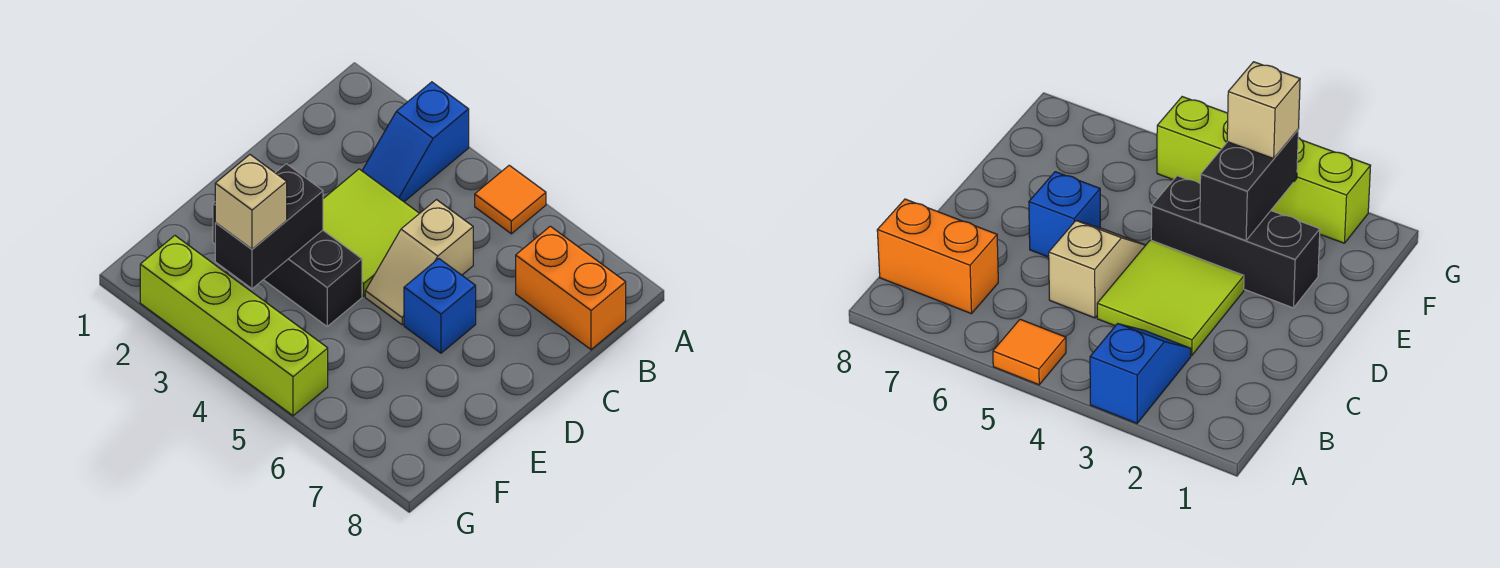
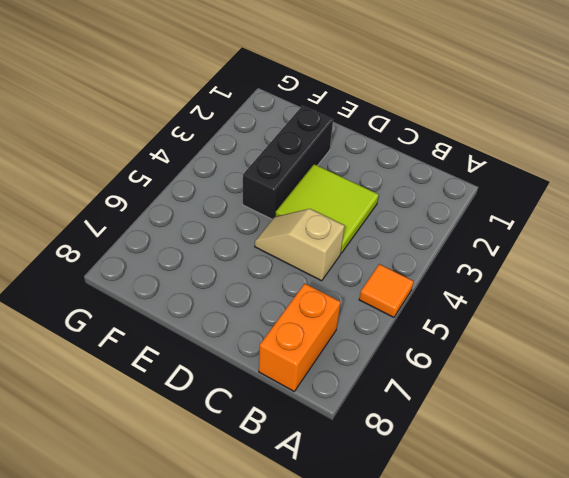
none -> blue slope A3:B3 level 1 top A
none -> blue brick D6 level 1

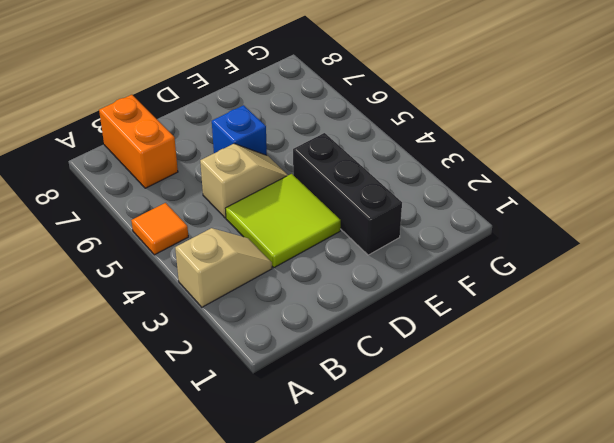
tan slope A3:B3 level 1 top A -> blue slope A3:B3 level 1 top A
none -> lime brick G2:G5 level 1
none -> black brick E3:F3 level 2

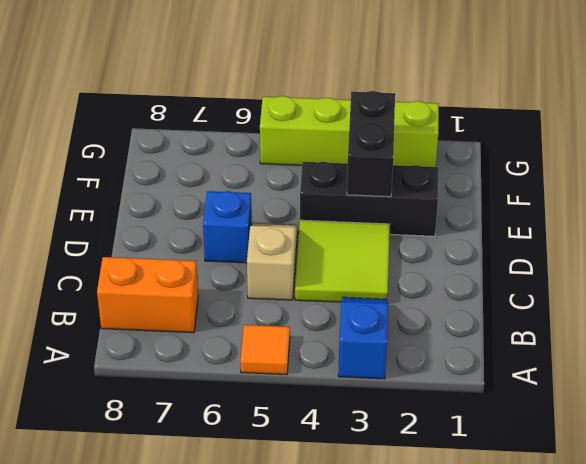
none -> tan brick F3 level 3

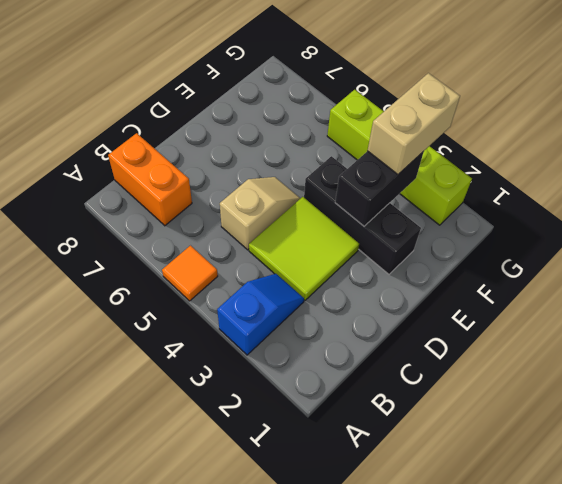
tan brick F3:G3 level 3 -> tan brick F3 level 3
none -> blue brick D6 level 1

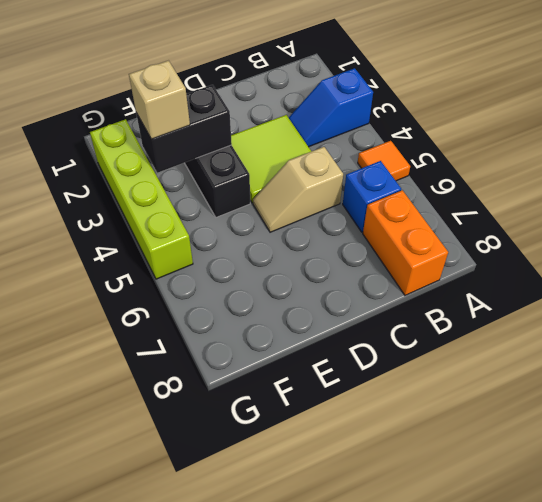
blue brick B6 level 1 -> blue brick D6 level 1

